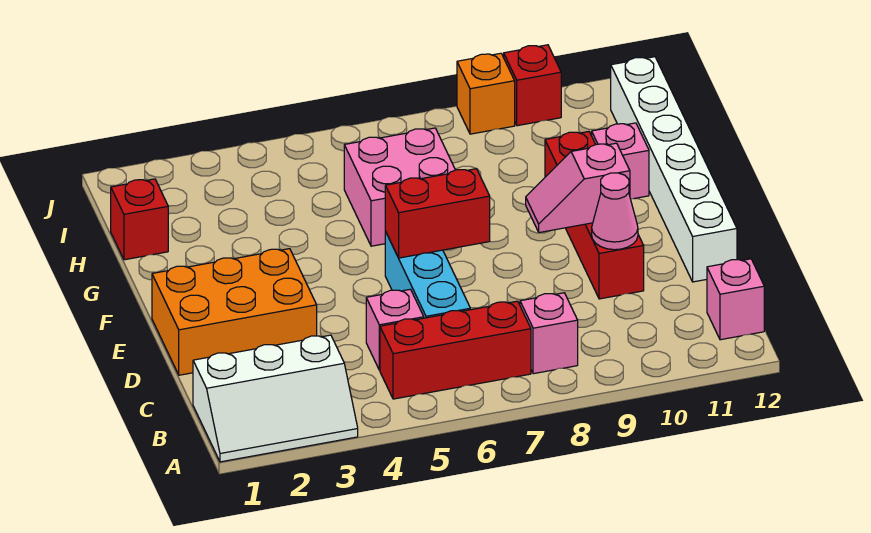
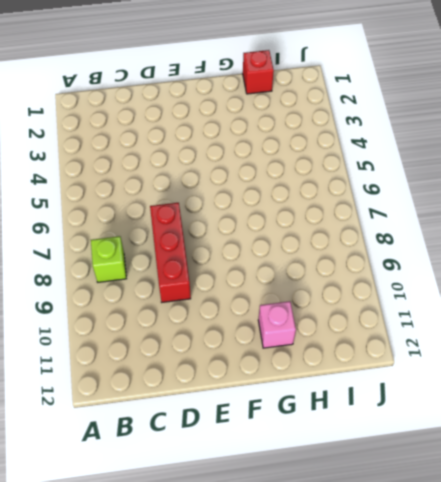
lime brick B8 level 1 -> pink brick B8 level 1
red brick D7:D9 level 1 -> red brick B5:B7 level 1
none -> white slope A1:B3 level 1 top B
none -> pink brick B12 level 1
none -> pink brick C5 level 1

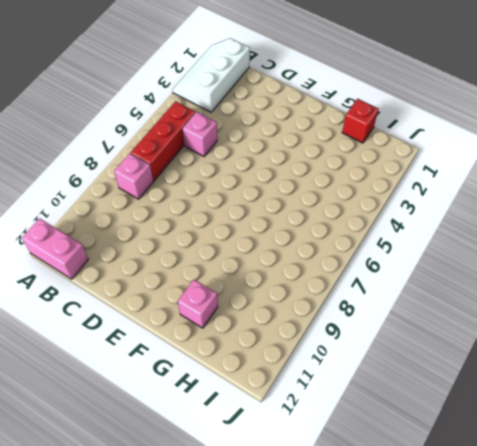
pink brick A12:B12 level 1 -> pink brick B12 level 1
none -> cyan brick C6:E6 level 1
none -> orange brick D1:E3 level 1
none -> red brick D10:G10 level 1

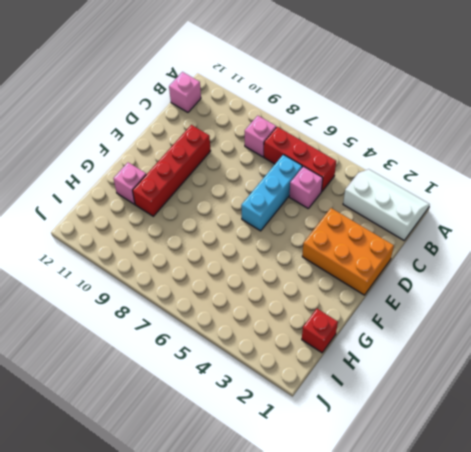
none -> white brick D12:I12 level 1
none -> pink brick G6:H7 level 1
none -> orange brick J9 level 1

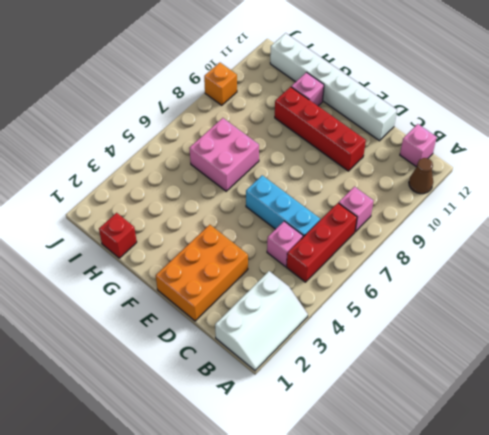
brown cone A11 level 1 -> none
none -> red brick J10 level 1
none -> pink cone D10 level 2
none -> red brick E6:E7 level 2

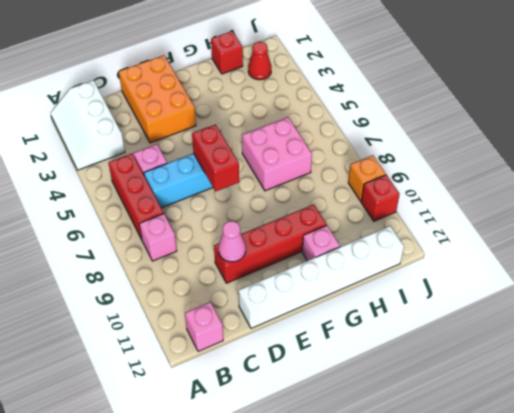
red cone I2 level 1 -> none
none -> pink slope E9:E10 level 2 top 10

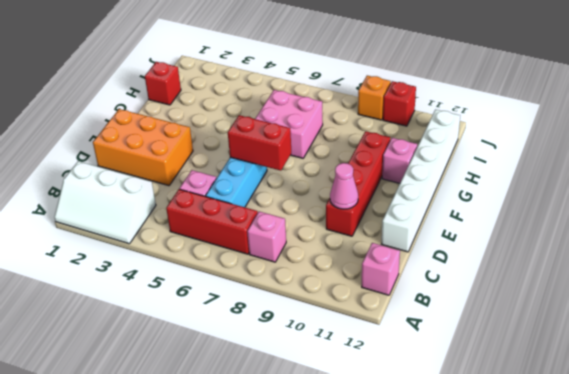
none -> pink slope E9:E10 level 2 top 10

